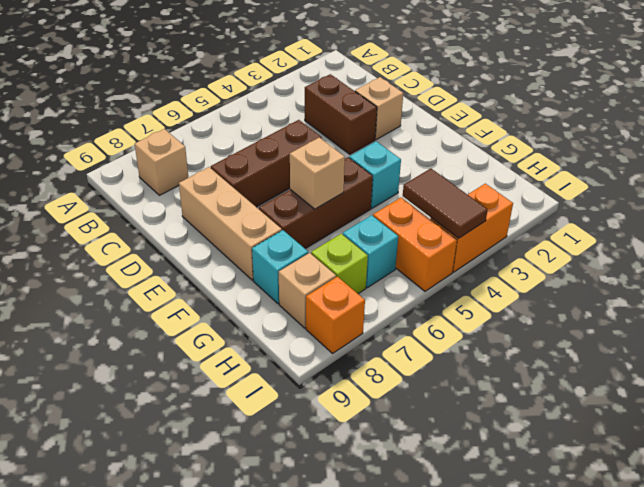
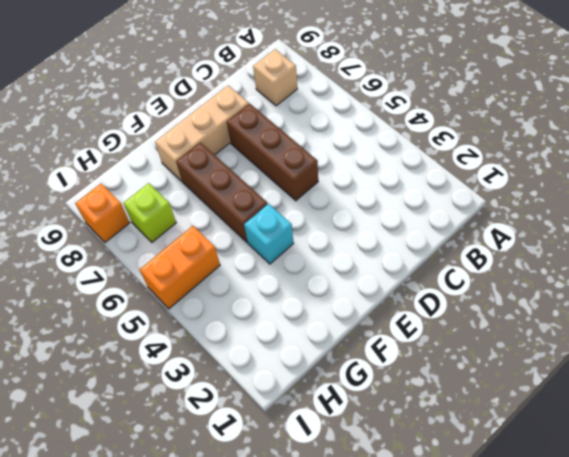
none -> brown brick C3:D3 level 1
none -> tan brick D2 level 1
none -> cyan brick G8 level 1

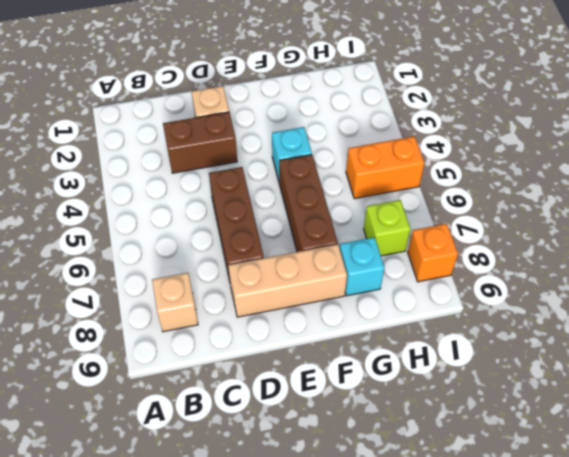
none -> cyan brick H6 level 1
none -> tan brick H8 level 1
none -> orange brick I3:I4 level 1

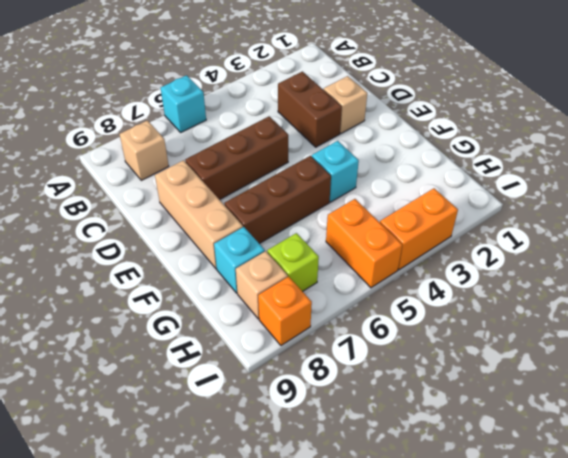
cyan brick A6 level 1 -> cyan brick H6 level 1
none -> tan brick F6 level 2
none -> brown tile H4:I4 level 2

